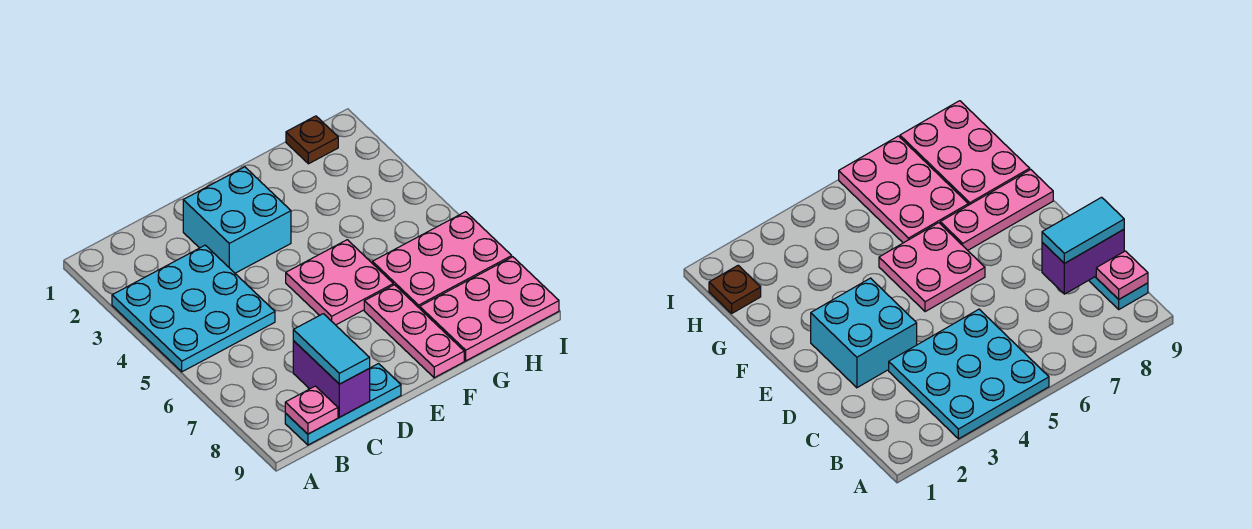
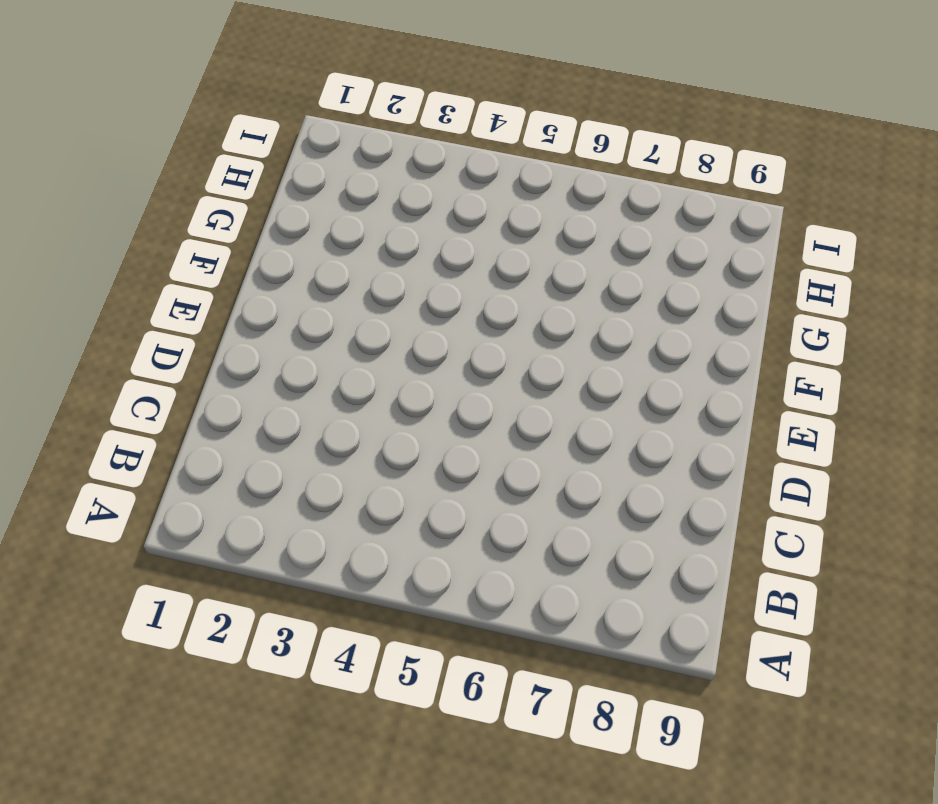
none -> cyan plate A3:C5 level 1
none -> cyan plate B9:D9 level 1

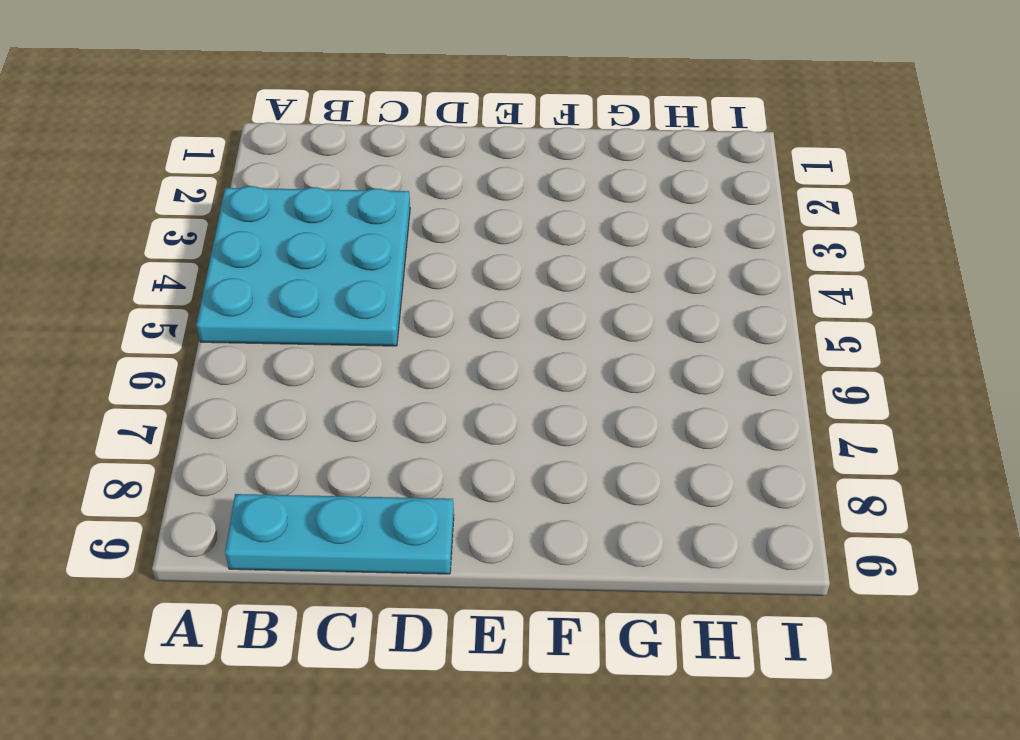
none -> cyan brick D2:E3 level 1
none -> pink plate E5:F6 level 1

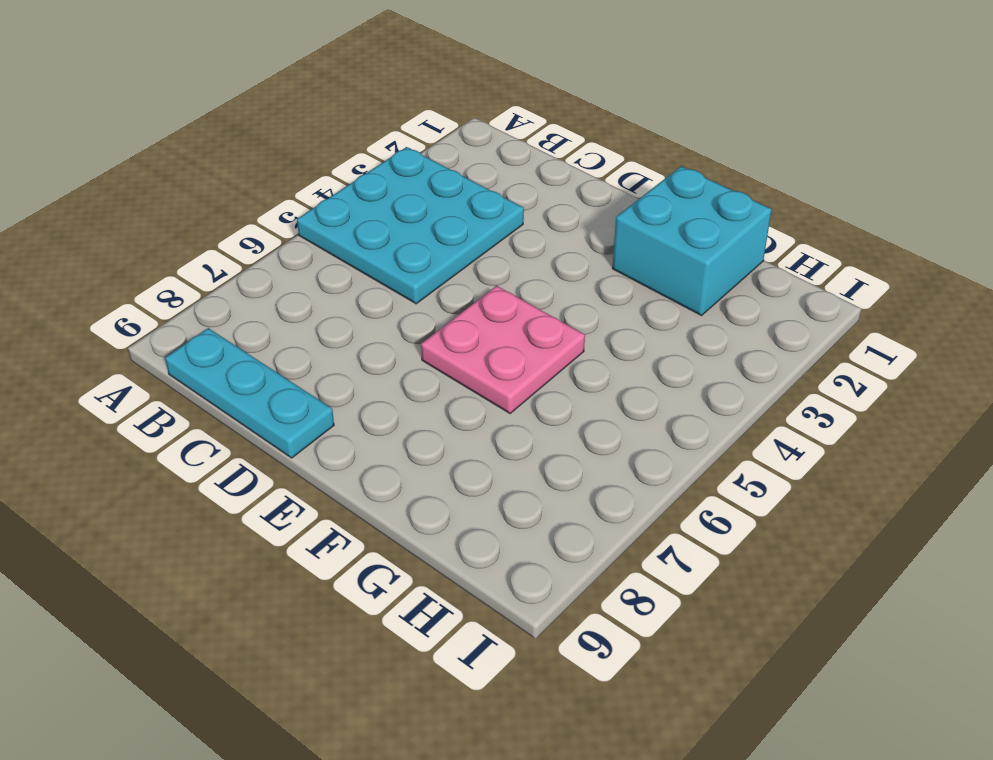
cyan brick F1:G2 level 1 -> cyan brick D2:E3 level 1
none -> pink plate F7:F9 level 1
none -> pink plate G6:I7 level 1

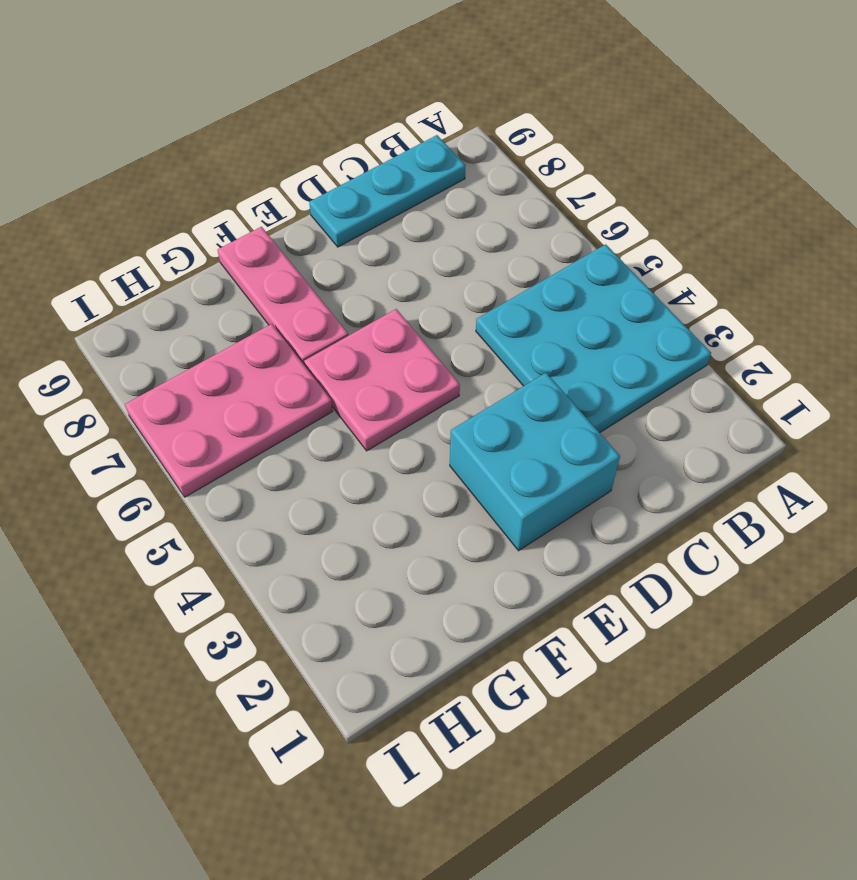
none -> pink plate G8:I9 level 1
none -> brown plate H1 level 1

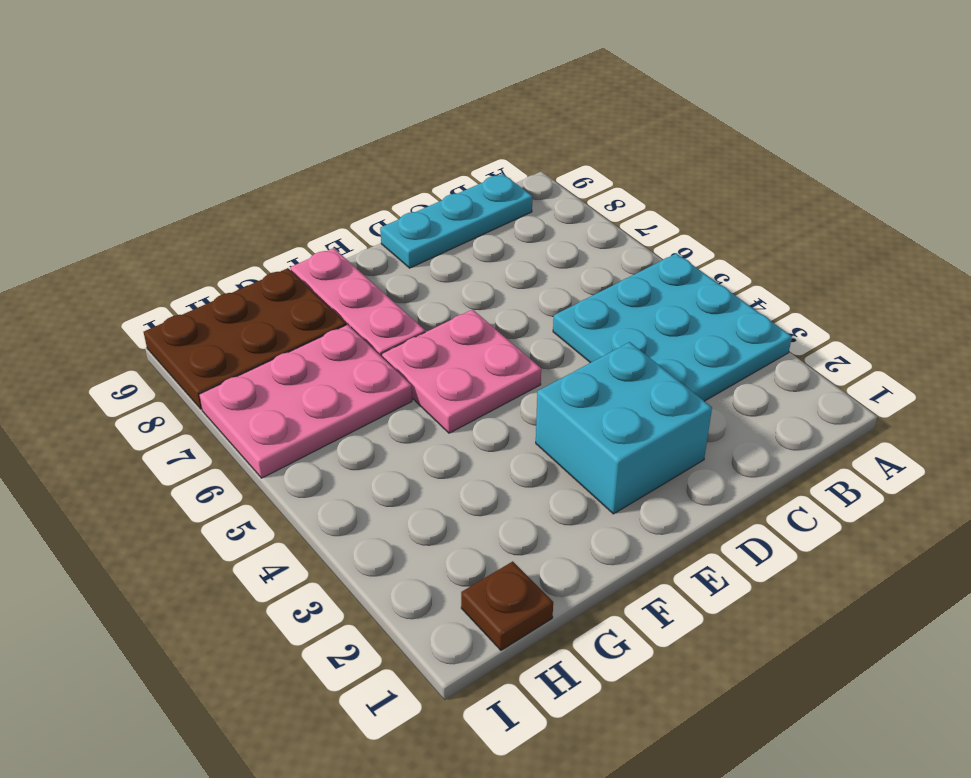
brown plate G8:I9 level 1 -> pink plate G8:I9 level 1
none -> pink plate B9 level 2
none -> purple brick C8:C9 level 2

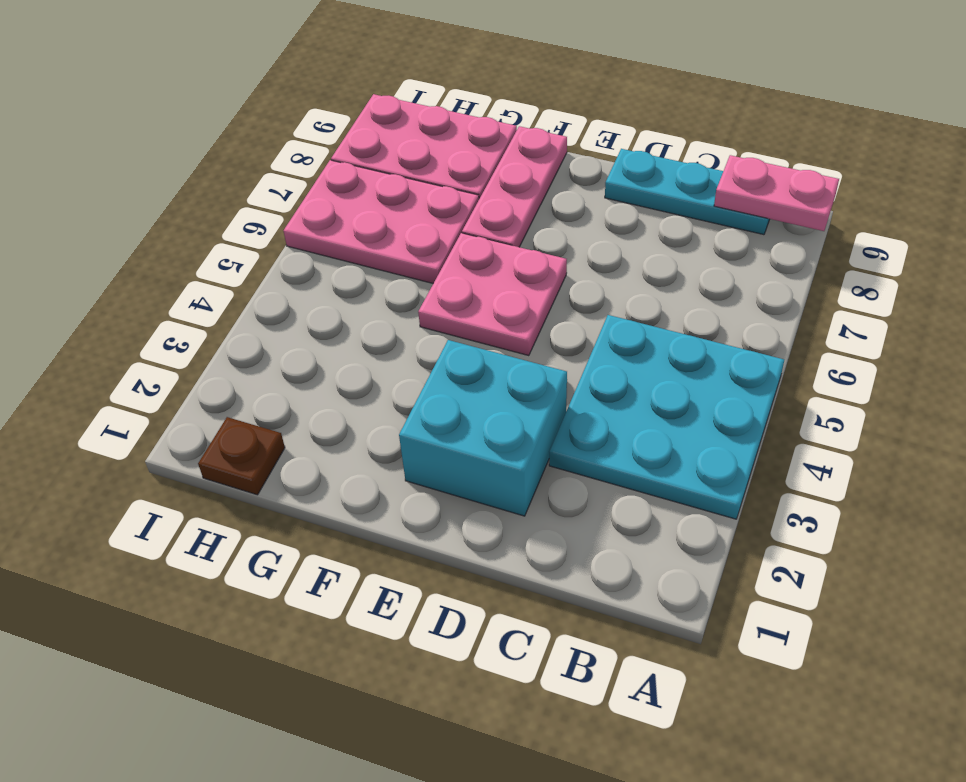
pink plate A9:B9 level 2 -> pink plate B9 level 2
none -> purple brick C8:C9 level 2
none -> cyan tile C8:C9 level 3

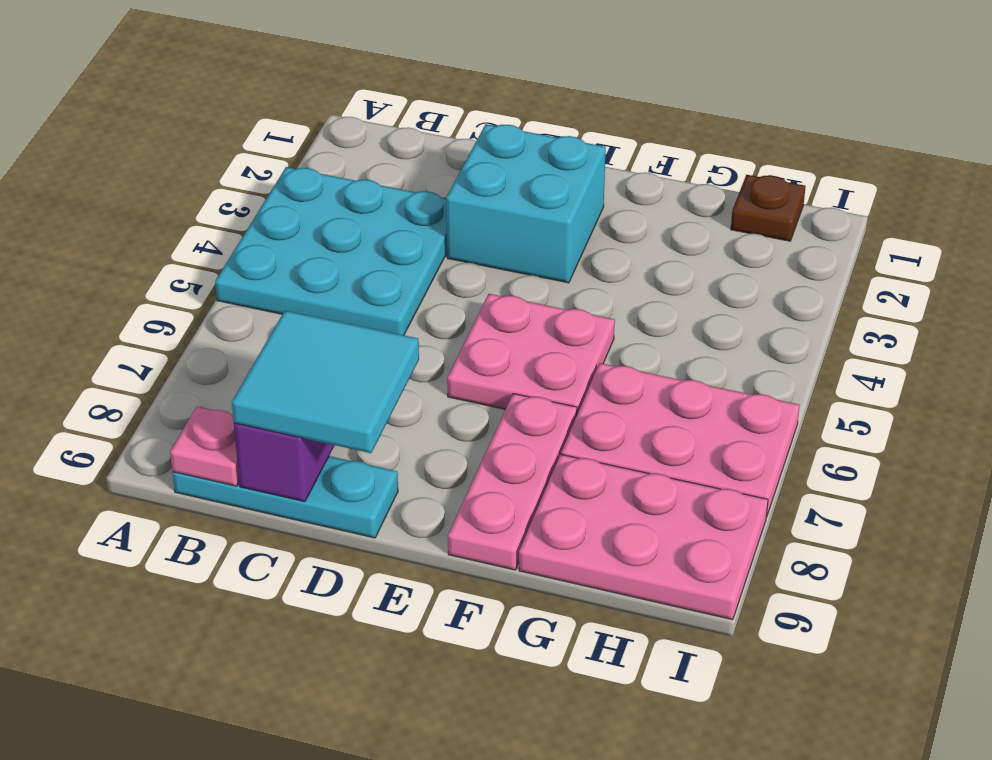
cyan tile C8:D9 level 3 -> cyan tile C8:C9 level 3

